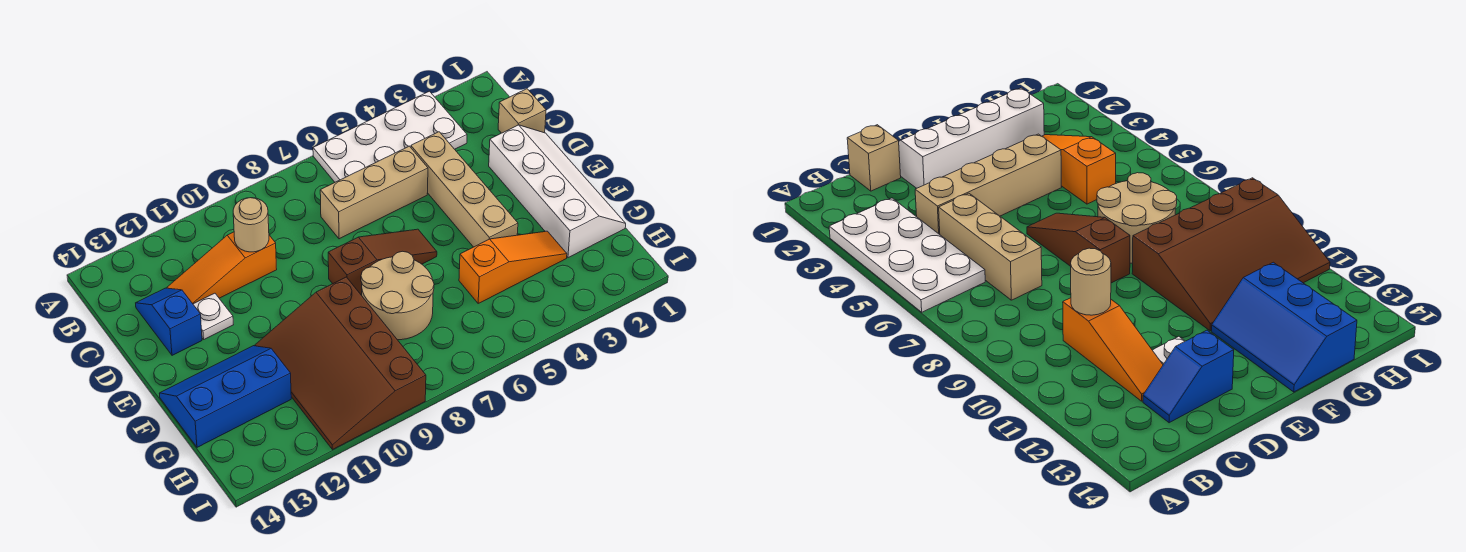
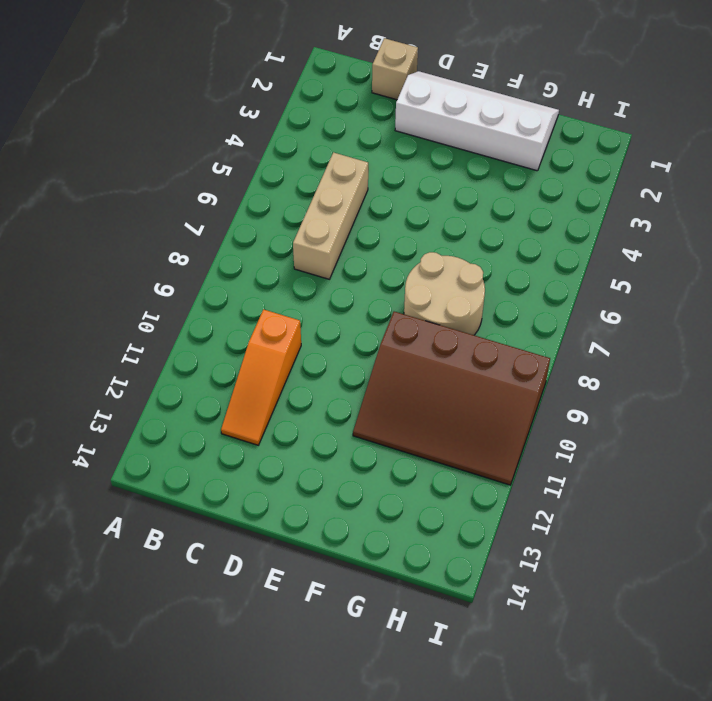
none -> white plate A3:B6 level 1
none -> tan brick C4:F4 level 1
none -> blue slope C13:D13 level 1 top D

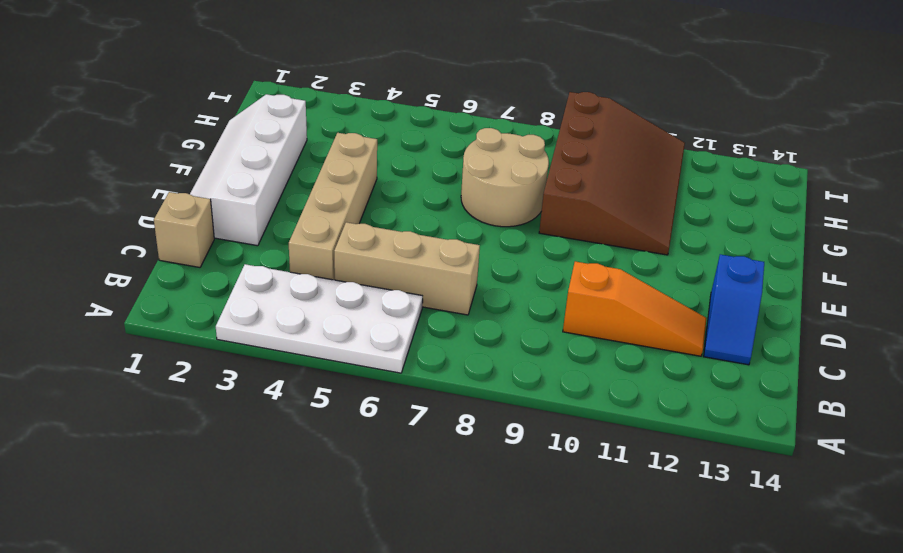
none -> white plate D12 level 1
none -> brown slope E6:E8 level 1 top 8
none -> blue slope F12:G14 level 1 top G

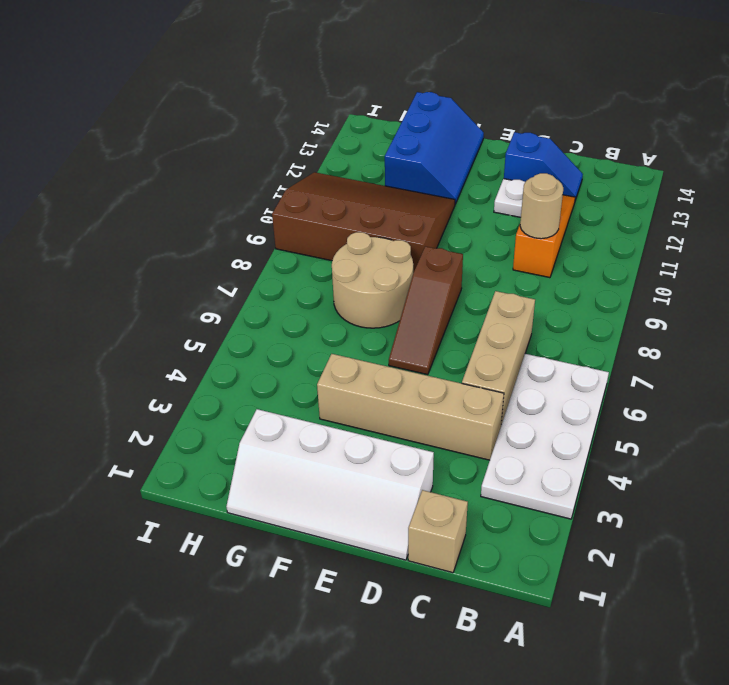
none -> orange slope G3:G5 level 1 top 5

